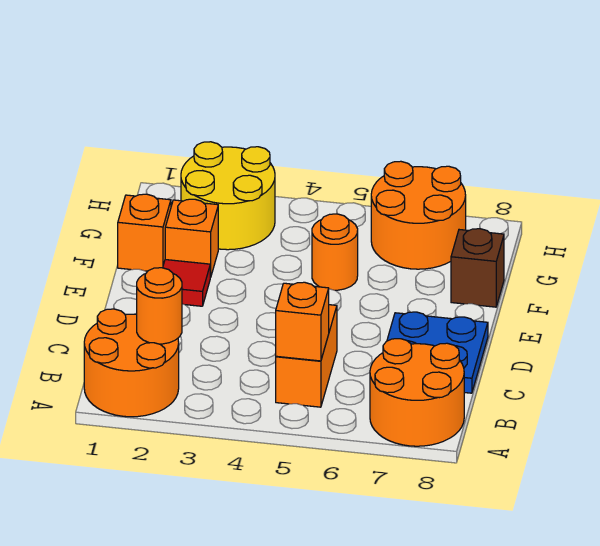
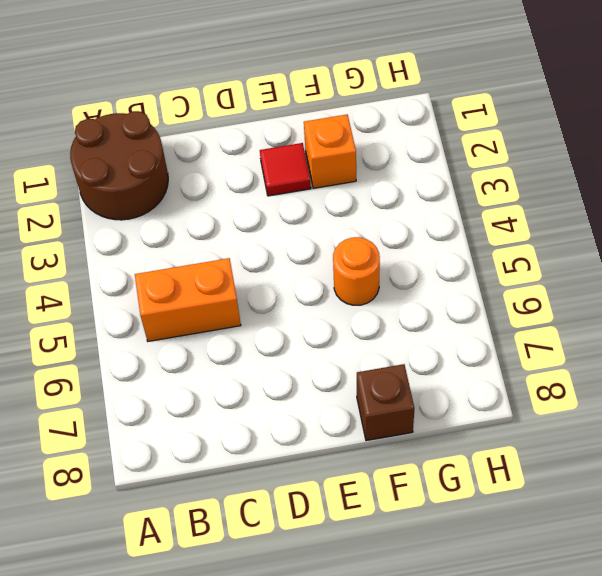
brown round brick A1:B2 level 1 -> orange round brick A1:B2 level 1
none -> orange round brick A7:B8 level 1
none -> blue plate C7:D8 level 1
none -> orange brick F1 level 1

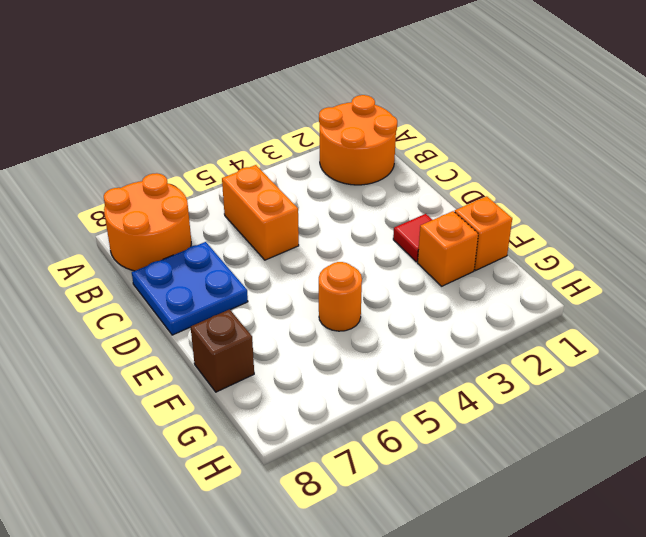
none -> yellow round brick G2:H3 level 1
none -> orange round brick G6:H7 level 1
none -> orange round brick B2 level 2

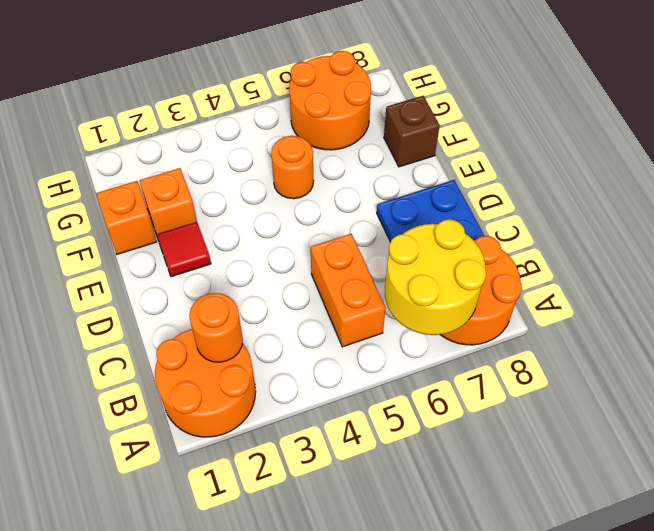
yellow round brick A6:B7 level 2 -> yellow round brick G2:H3 level 1
none -> orange brick B5 level 2

